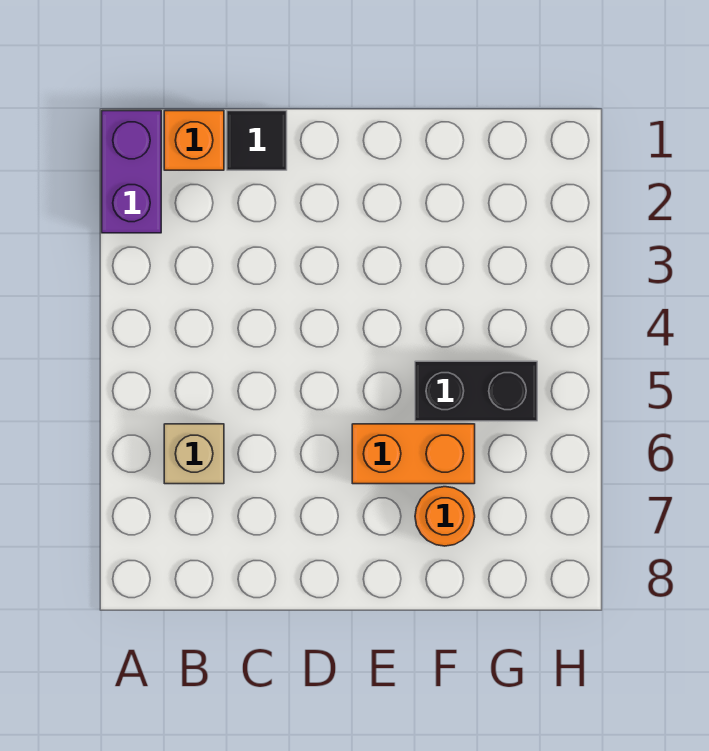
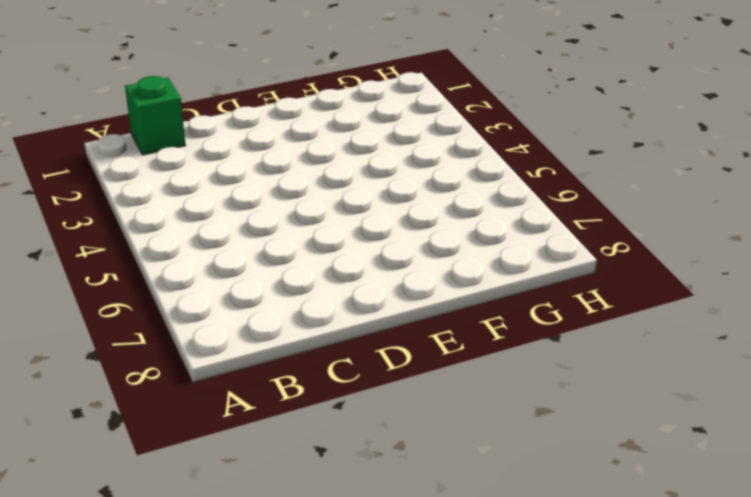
green brick B1 level 1 -> orange brick B1 level 1
none -> purple brick A1:A2 level 1
none -> tan brick B6 level 1

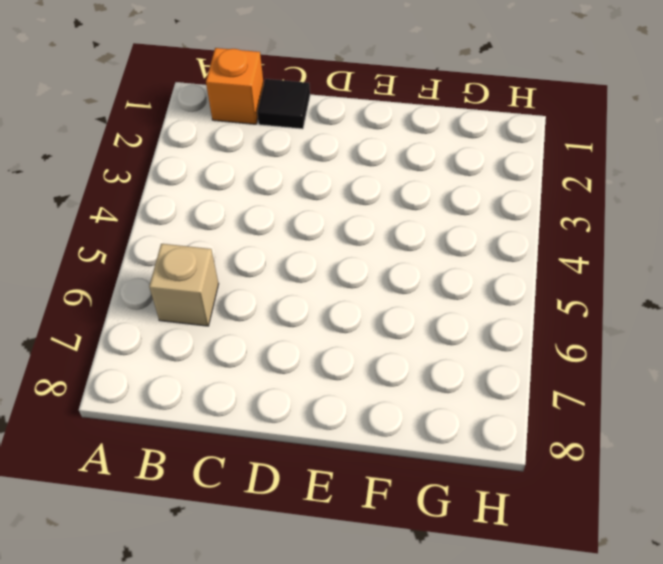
none -> purple brick A1:A2 level 1
none -> orange brick E6:F6 level 1

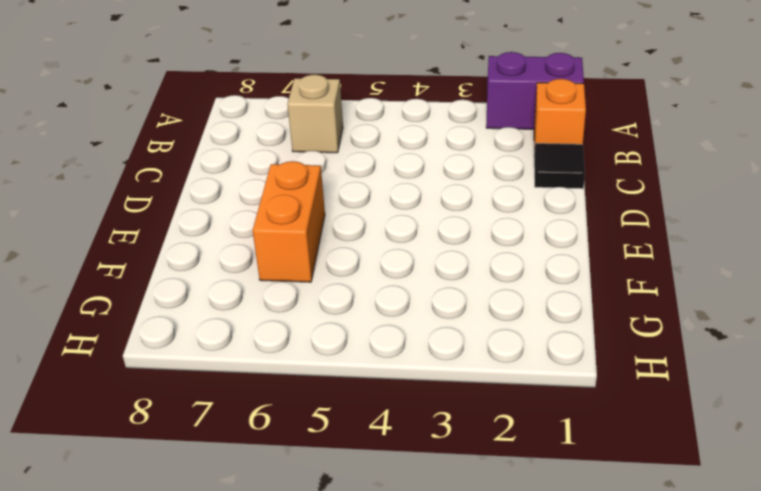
none -> black brick F5:G5 level 1
none -> orange round brick F7 level 1

